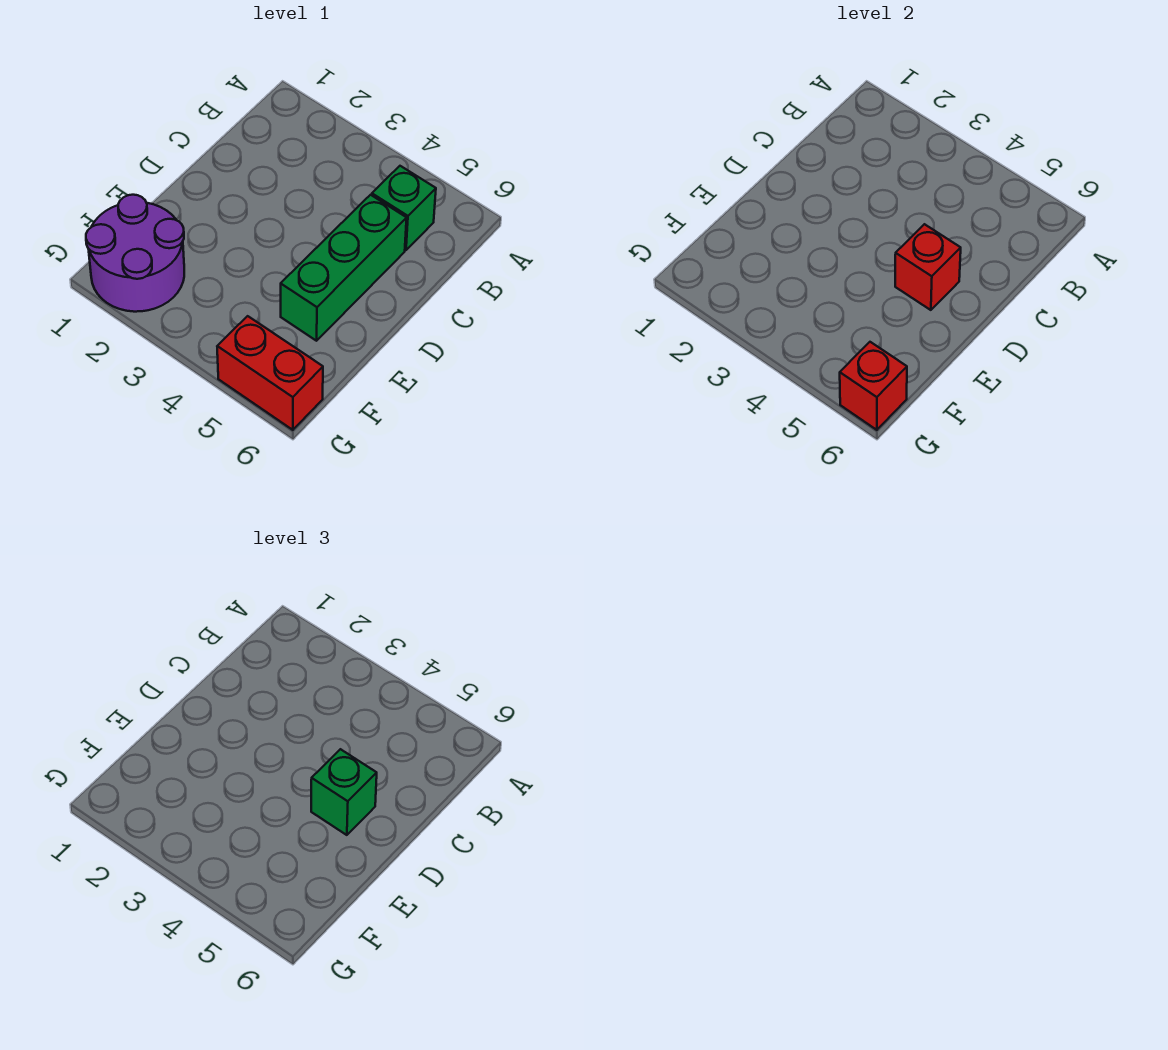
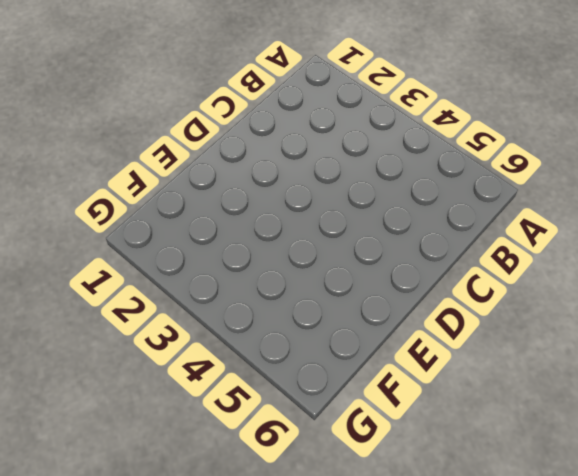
none -> green brick B5 level 1
none -> green brick C5:E5 level 1

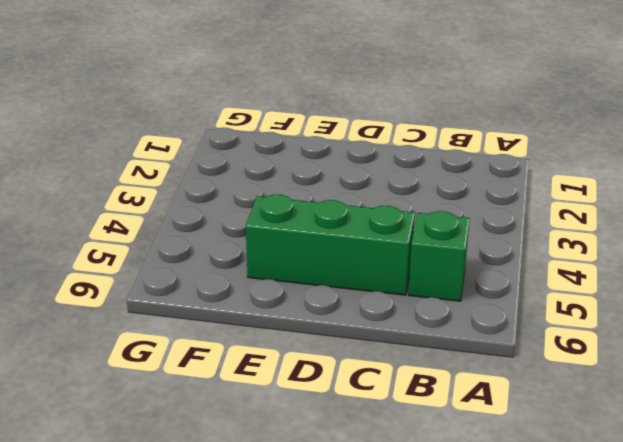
none -> purple round brick F1:G2 level 1
none -> red brick G5:G6 level 1

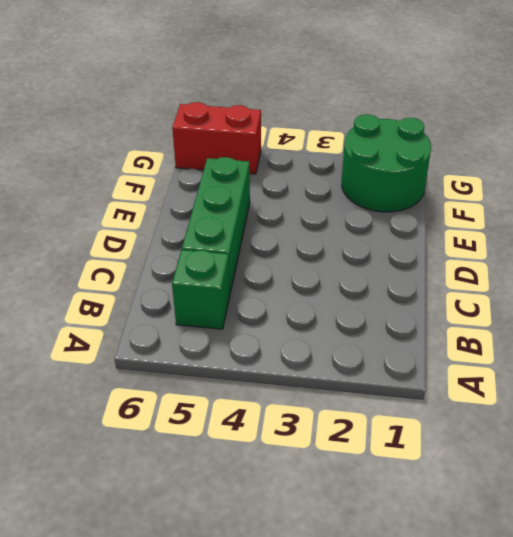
green round brick F1:G2 level 1 -> purple round brick F1:G2 level 1
none -> red brick D5 level 2
none -> red brick G6 level 2

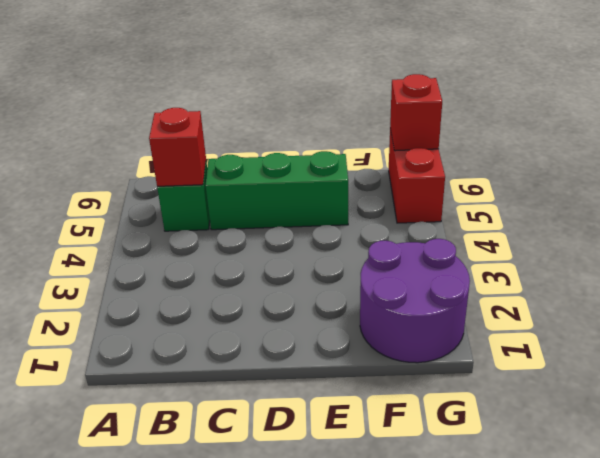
red brick B5 level 2 -> red brick D5 level 2
none -> green brick D5 level 3

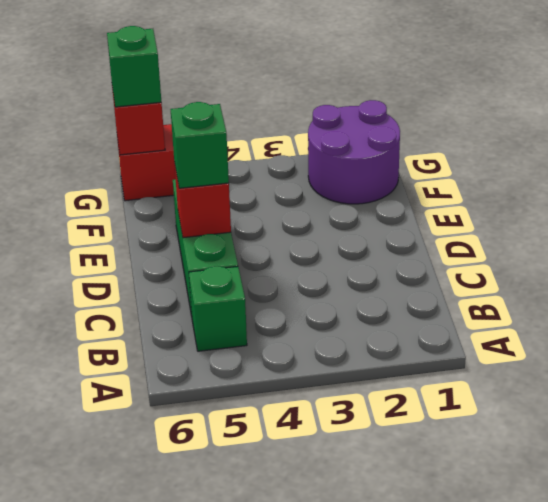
green brick G6 level 3 -> none

